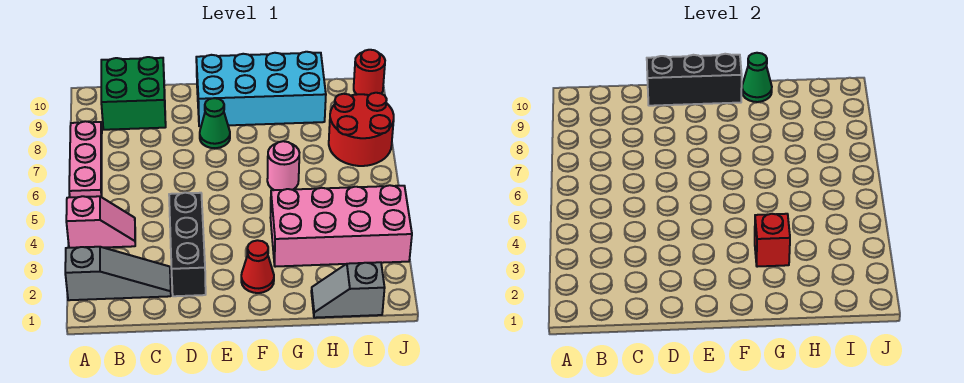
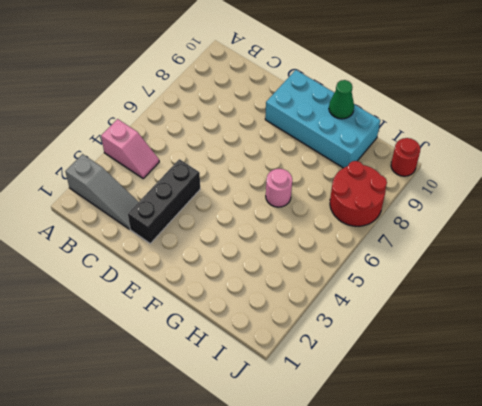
none -> pink plate A6:A8 level 1
none -> green brick B9:C10 level 1
none -> green cone E8 level 1

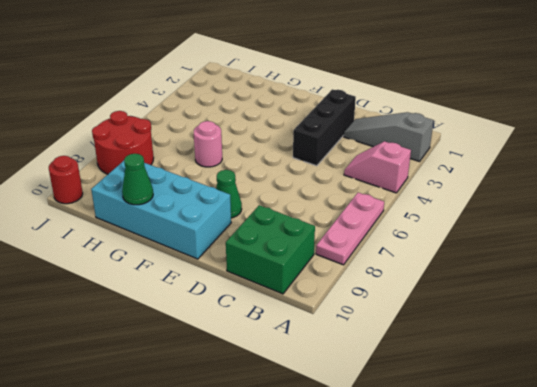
none -> red cone F2 level 1
none -> pink brick G3:J4 level 1
none -> grey slope H1:I1 level 1 top I

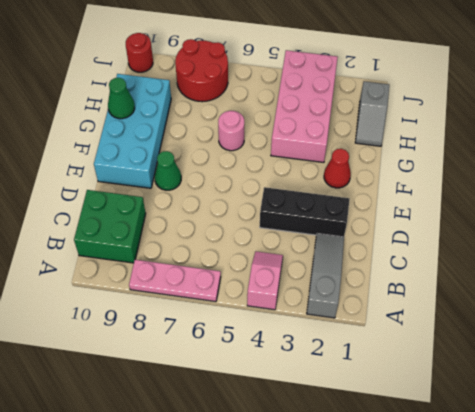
none -> black brick D10:F10 level 2
none -> red brick G3 level 2

